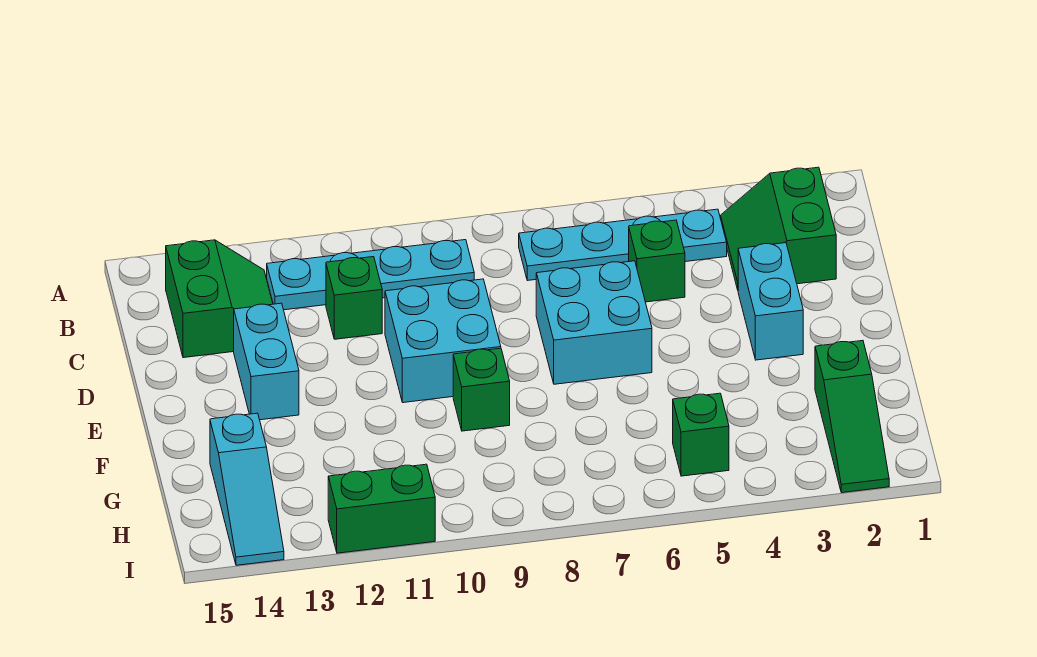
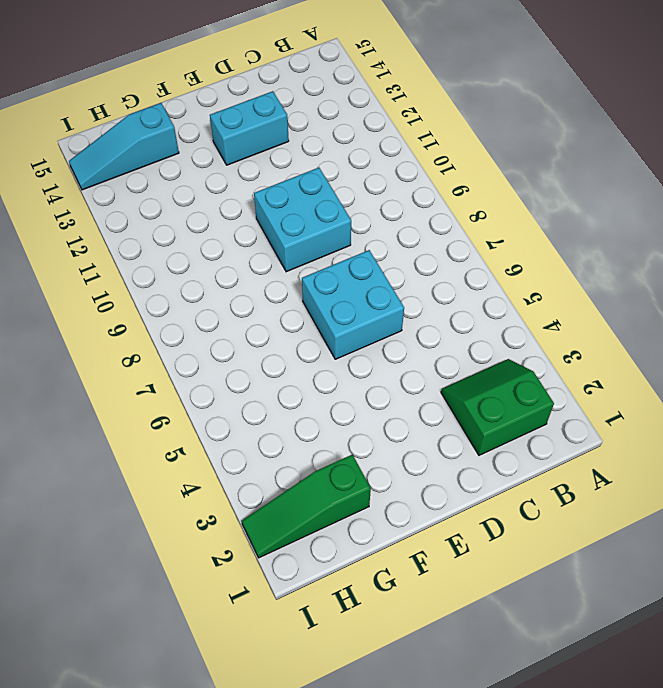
none -> cyan plate B4:B7 level 1
none -> cyan plate B9:B12 level 1
none -> green slope B13:C14 level 1 top 14

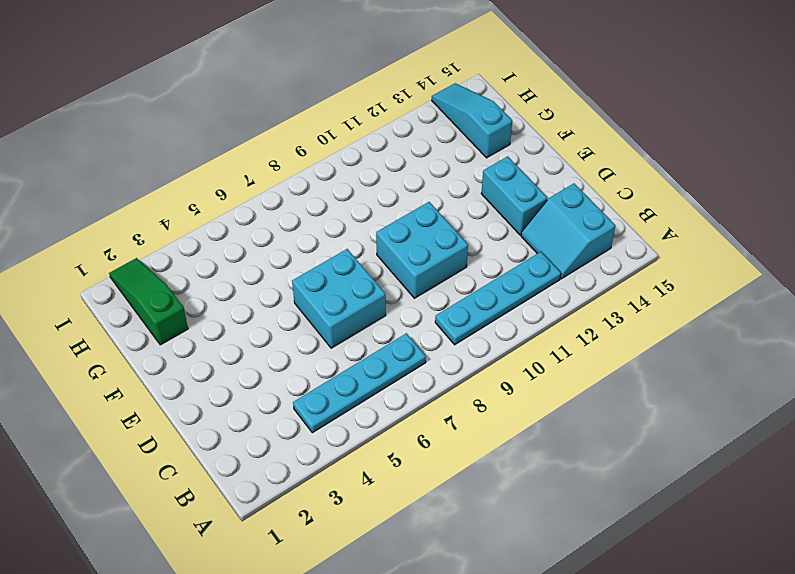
cyan slope B13:C14 level 1 top 14 -> green slope B13:C14 level 1 top 14
none -> green slope B2:C3 level 1 top 2
none -> green brick C5 level 1
none -> green brick C11 level 1

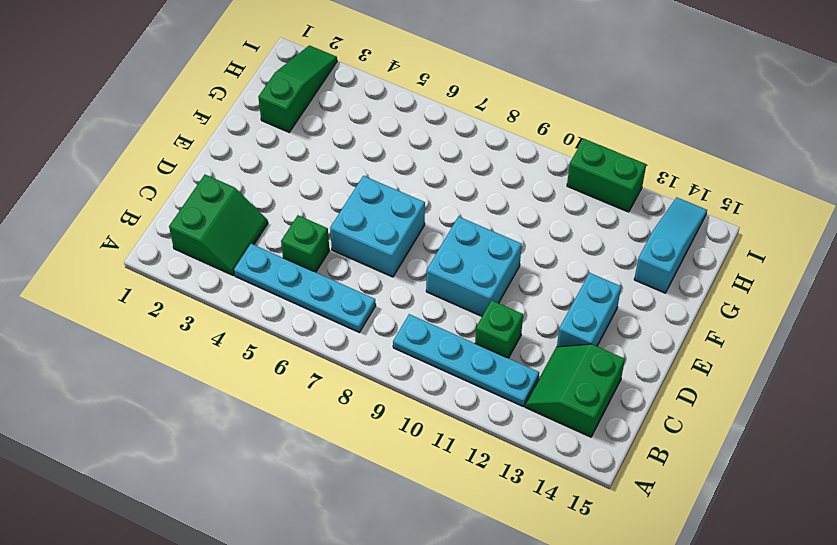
none -> cyan brick D3:E3 level 1
none -> green brick F9 level 1
none -> green brick H5 level 1

